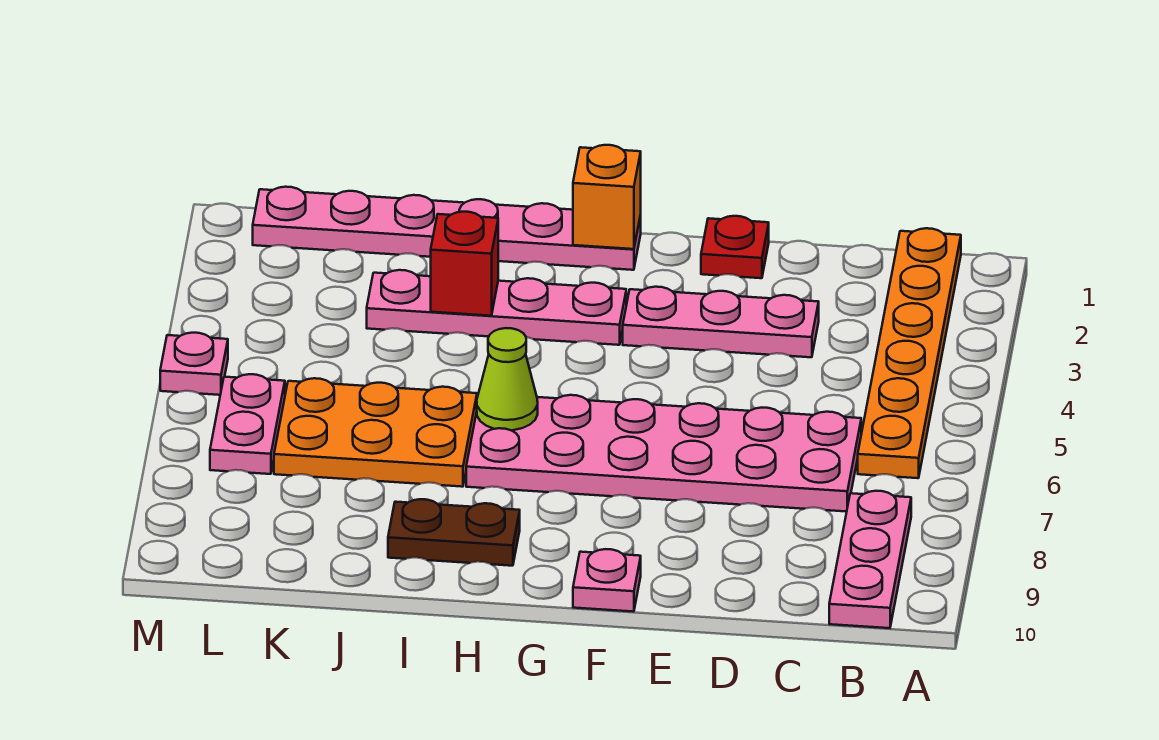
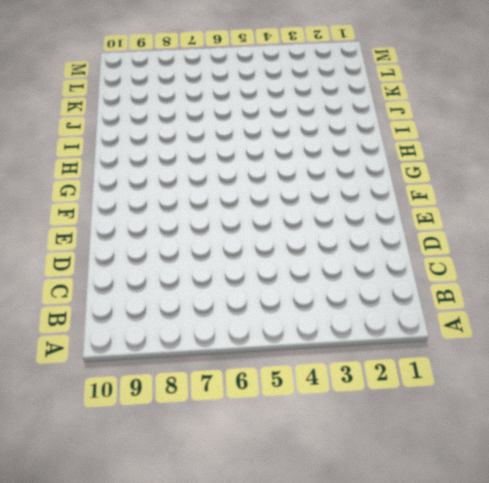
none -> orange plate B1:B6 level 1
none -> pink plate B8:B10 level 1
none -> pink plate C6:H7 level 1

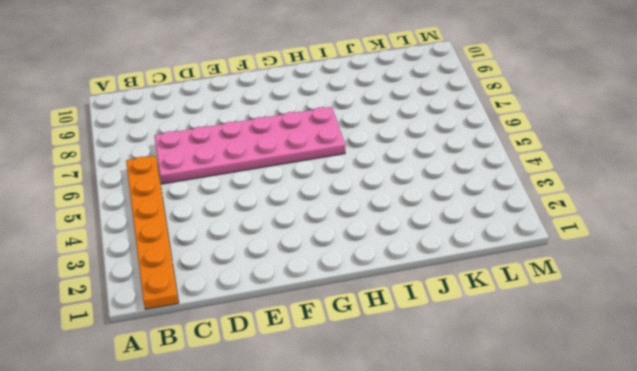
none -> pink plate B8:B10 level 1
none -> pink plate D3:F3 level 1
none -> red plate E1 level 1

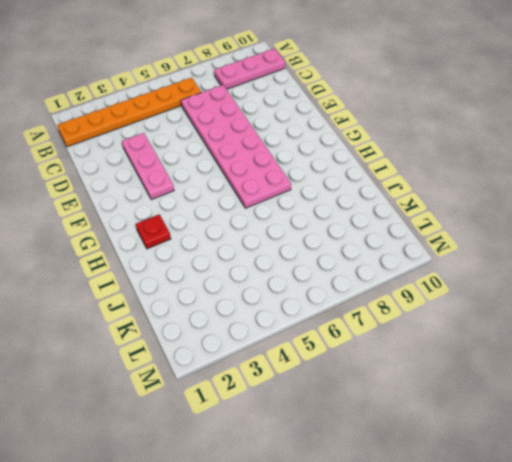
red plate H2 level 1 -> red plate E1 level 1
none -> pink plate F10 level 1
none -> pink plate G1:L1 level 1
none -> pink plate G3:J3 level 1

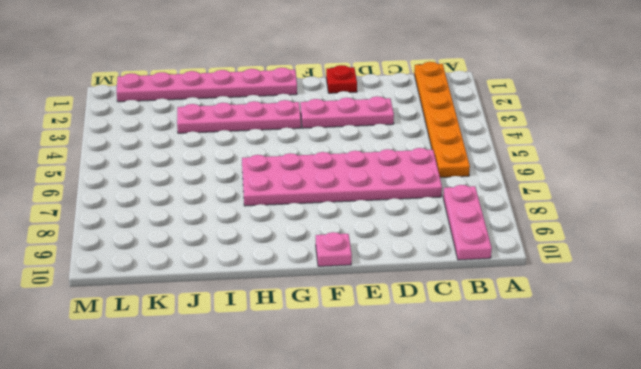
none -> brown plate H9:I9 level 1
none -> orange plate I6:K7 level 1
none -> pink plate L6:L7 level 1

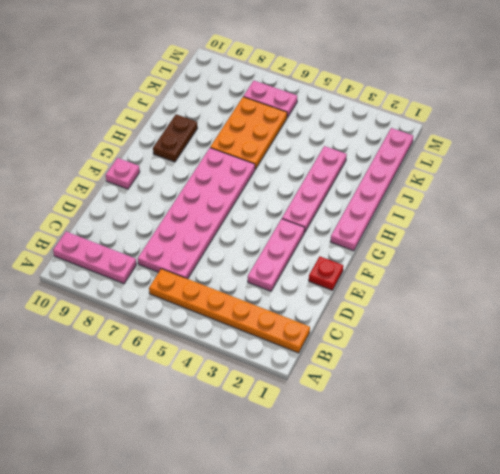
none -> pink plate M5 level 1
none -> orange brick G1 level 2
none -> lime cone H6 level 2

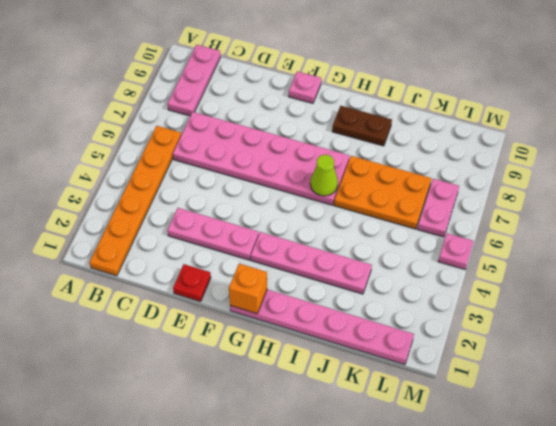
none -> red brick I3 level 2

